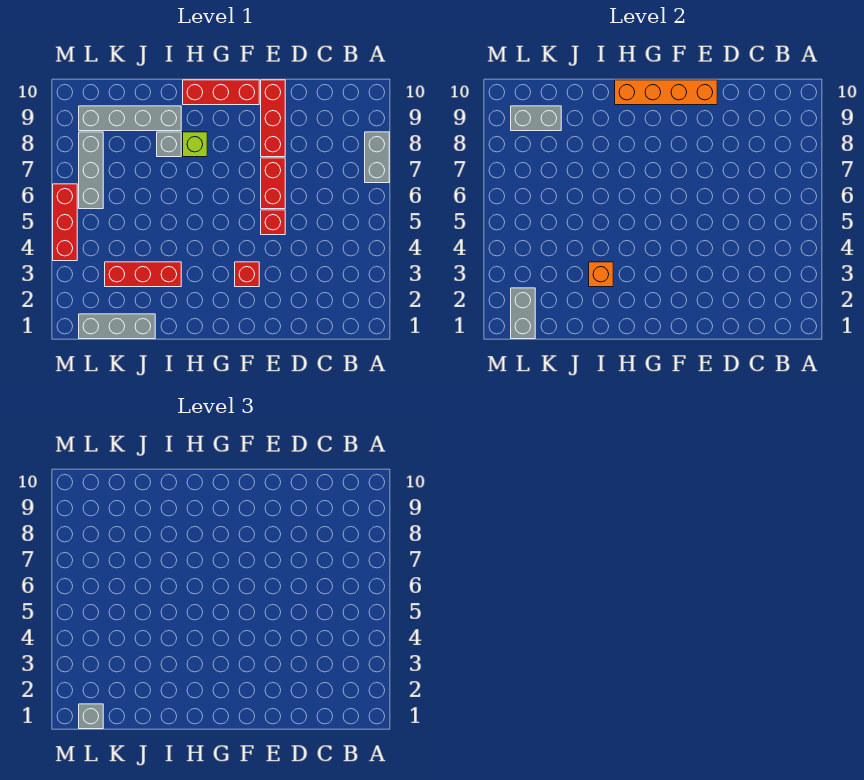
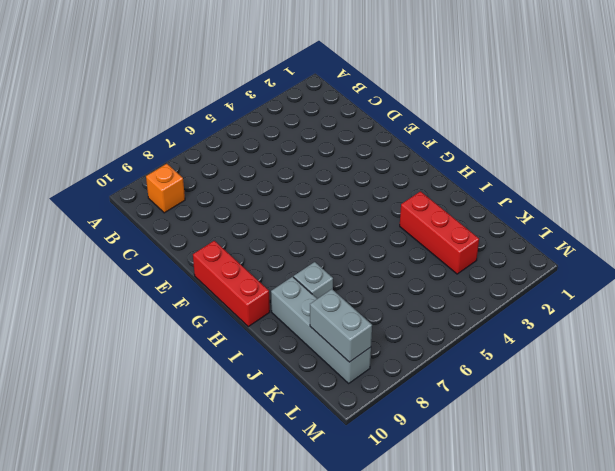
orange brick B9 level 1 -> orange brick I3 level 2
none -> grey brick A7:A8 level 1
none -> red brick E5 level 1
none -> red brick E6:E7 level 1

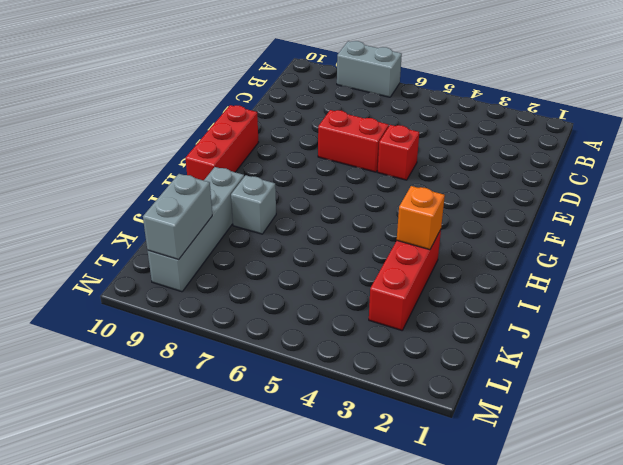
none -> red brick E8:E10 level 1
none -> red brick F3 level 1
none -> lime brick H8 level 1

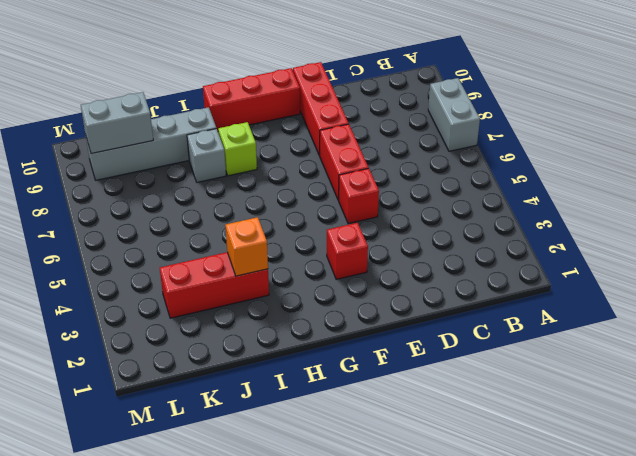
none -> grey brick J1:L1 level 1
none -> grey brick L6:L8 level 1
none -> red brick M4:M6 level 1

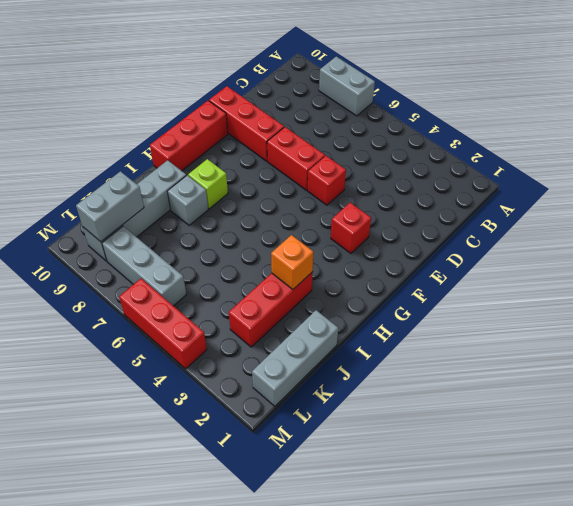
none -> orange brick E10:H10 level 2
none -> grey brick L1:L2 level 2
none -> grey brick L1 level 3

